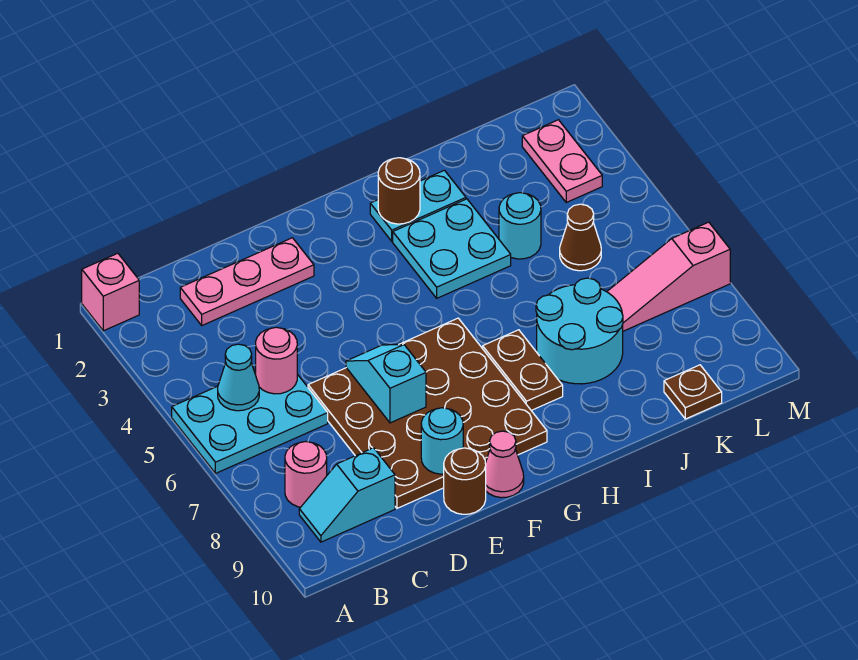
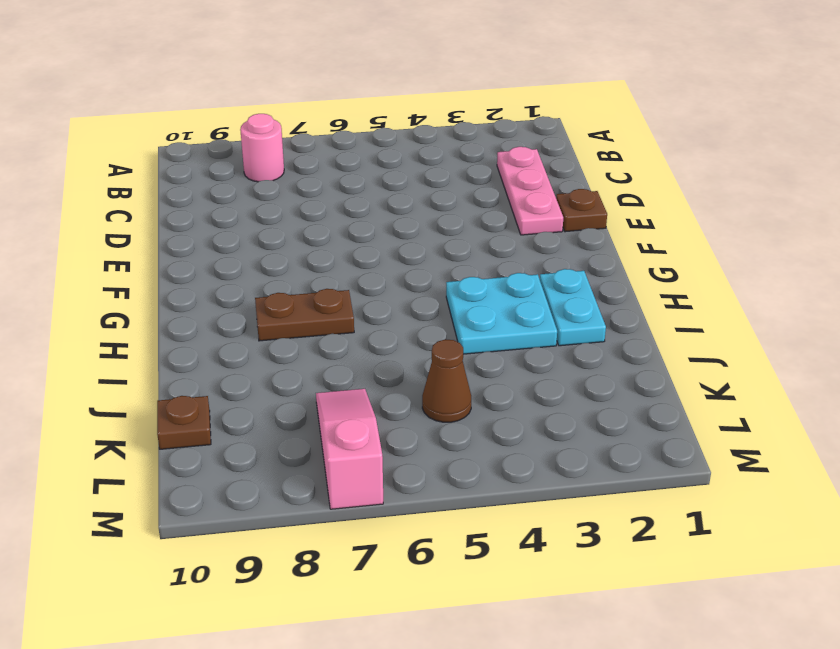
brown plate E1 level 1 -> none
none -> pink brick A1 level 1
none -> cyan plate A5:C6 level 1
none -> cyan slope B9:C9 level 1 top C

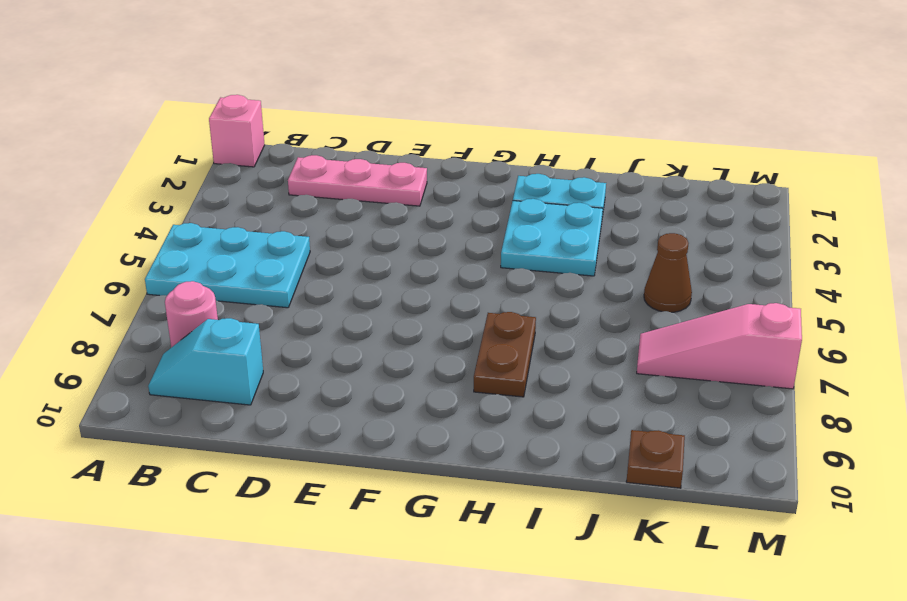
none -> brown plate D6:G9 level 1
none -> brown round brick E10 level 1
none -> pink cone F10 level 1

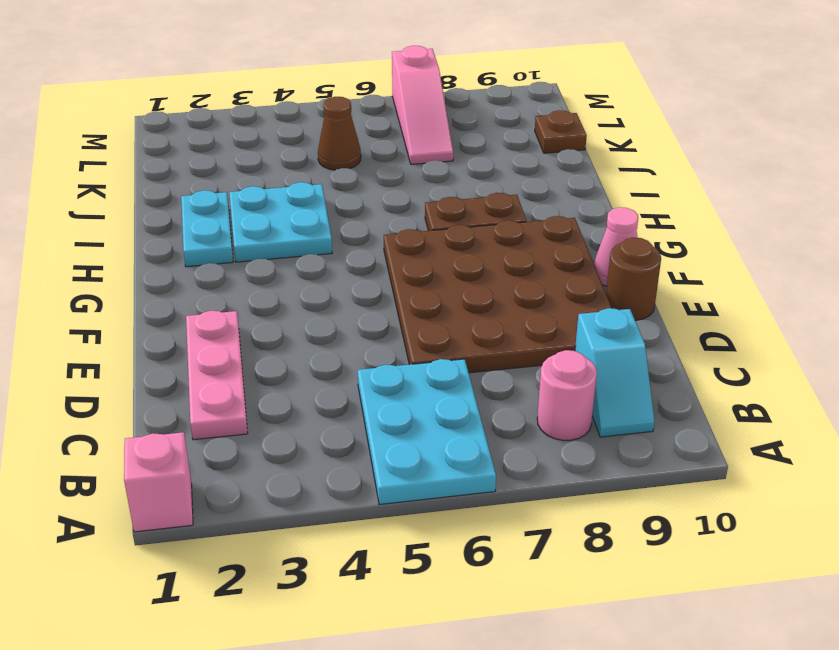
none -> cyan round brick I7:J8 level 1
none -> cyan round brick J4 level 1
none -> pink plate L2:L3 level 1

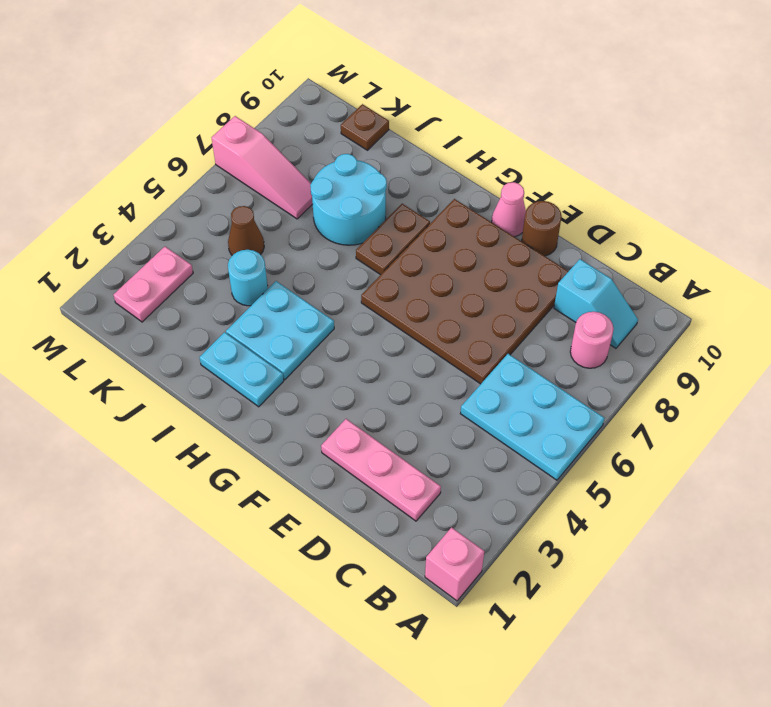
none -> cyan cone B5 level 2
none -> pink round brick C5 level 2
none -> cyan slope E6:E7 level 2 top 7

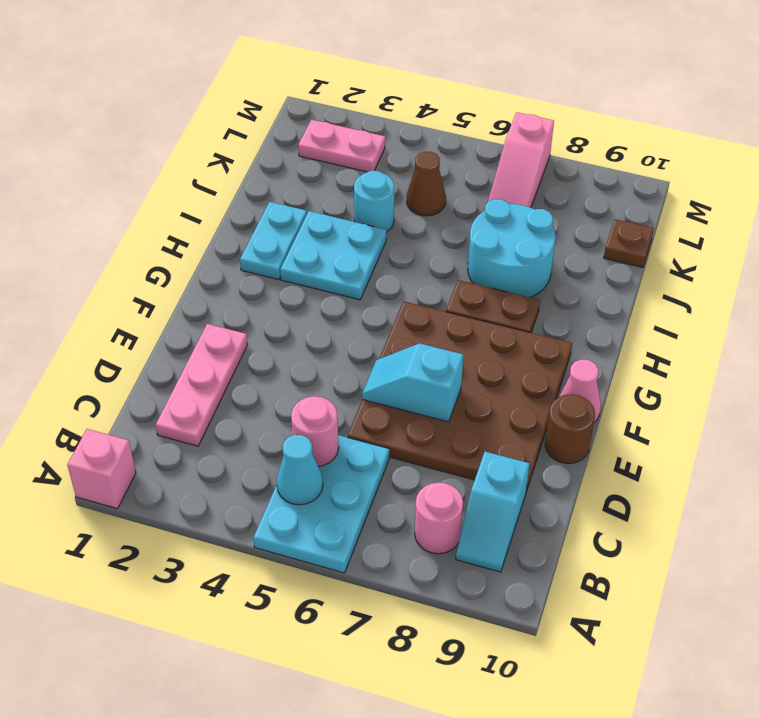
none -> cyan round brick E9 level 2
none -> brown round brick H2 level 2

